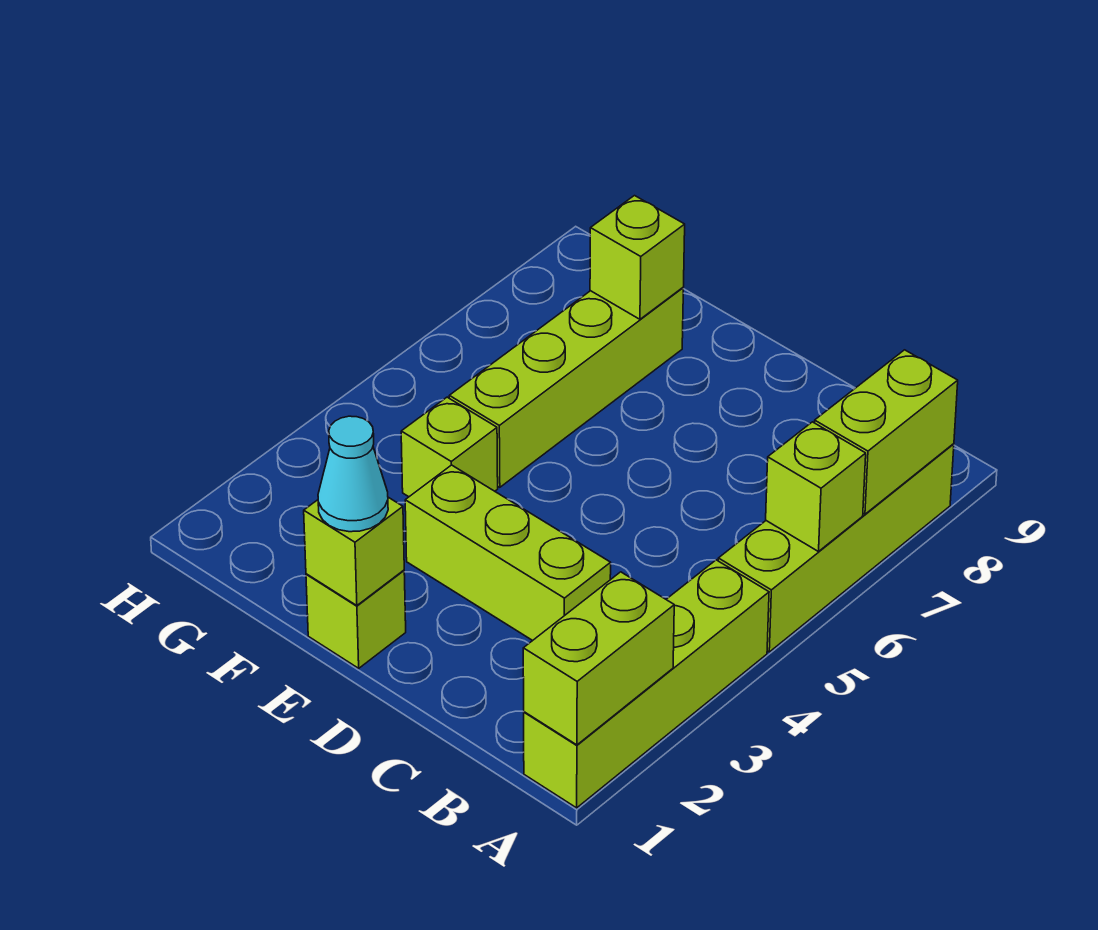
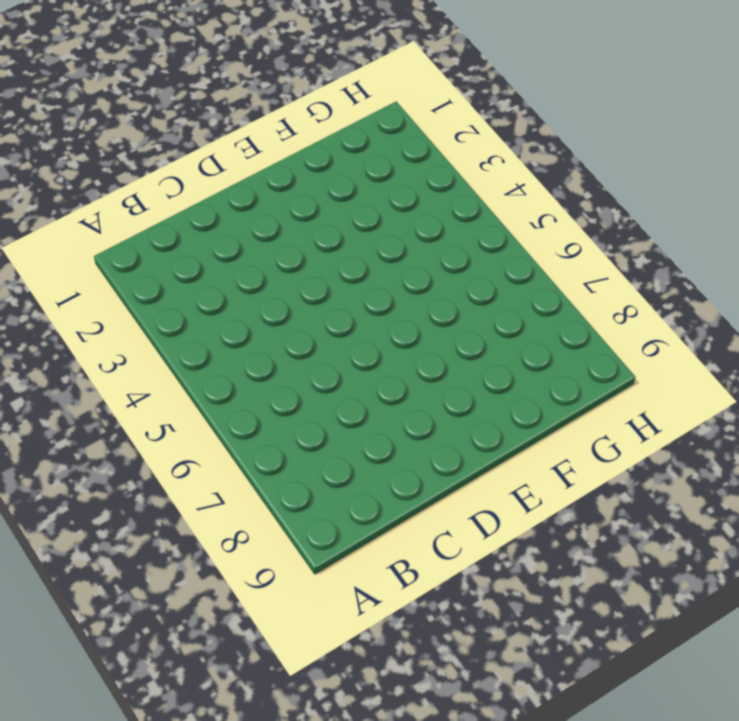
none -> lime brick A1:A4 level 1
none -> lime brick A5:A8 level 1
none -> lime brick C3:E3 level 1

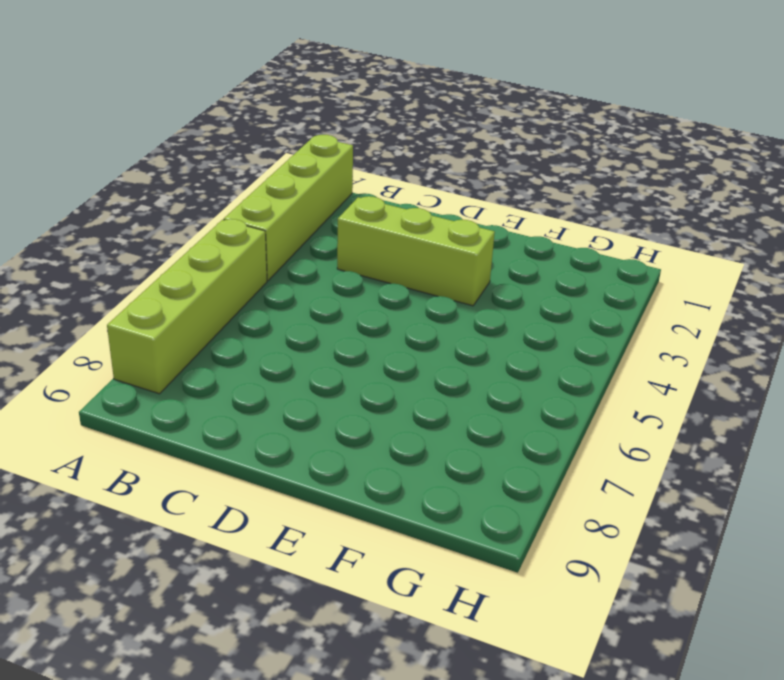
none -> lime brick E1 level 1
none -> lime brick F4 level 1
none -> lime brick F5:F8 level 1

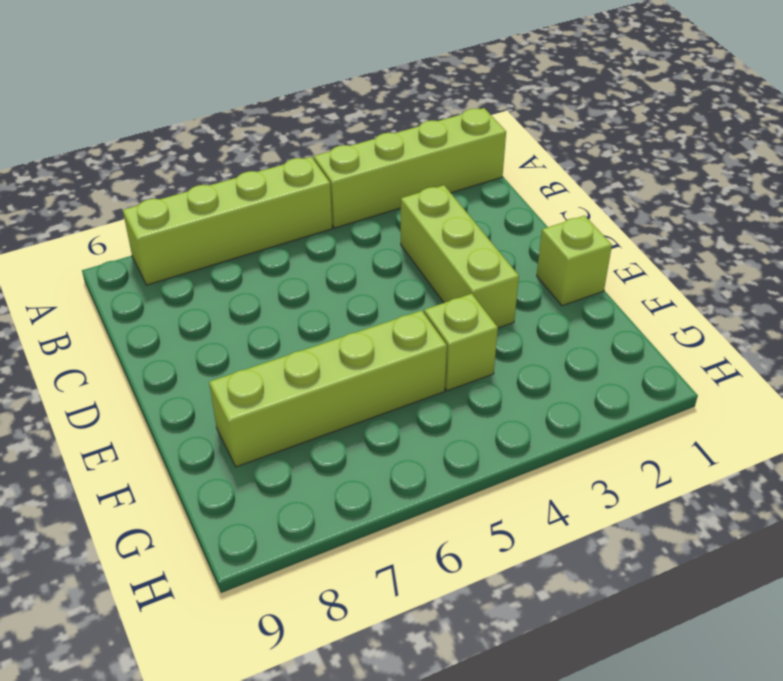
none -> lime brick A1:A2 level 2
none -> lime brick A6 level 2
none -> lime brick A7:A8 level 2

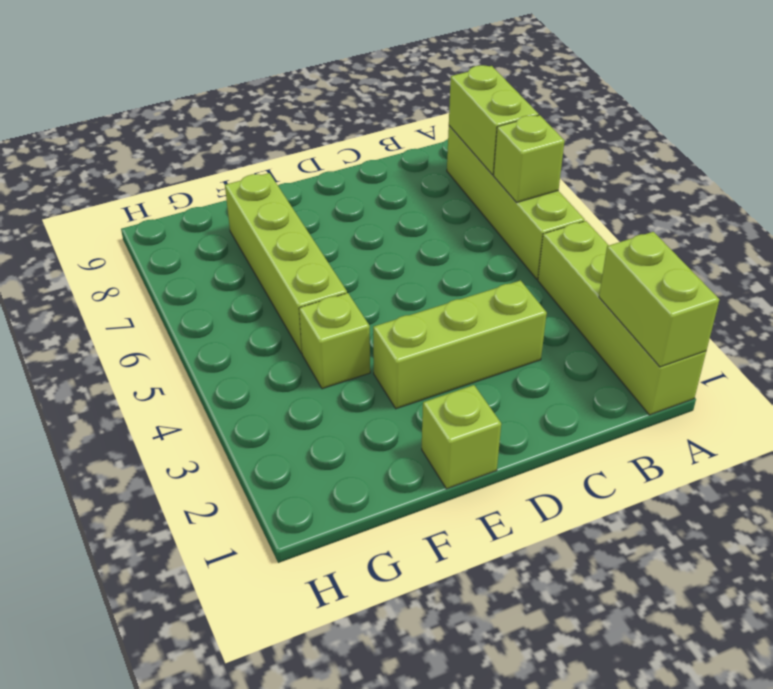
none -> lime brick E1 level 2
none -> lime brick F8 level 2
none -> cyan cone E1 level 3

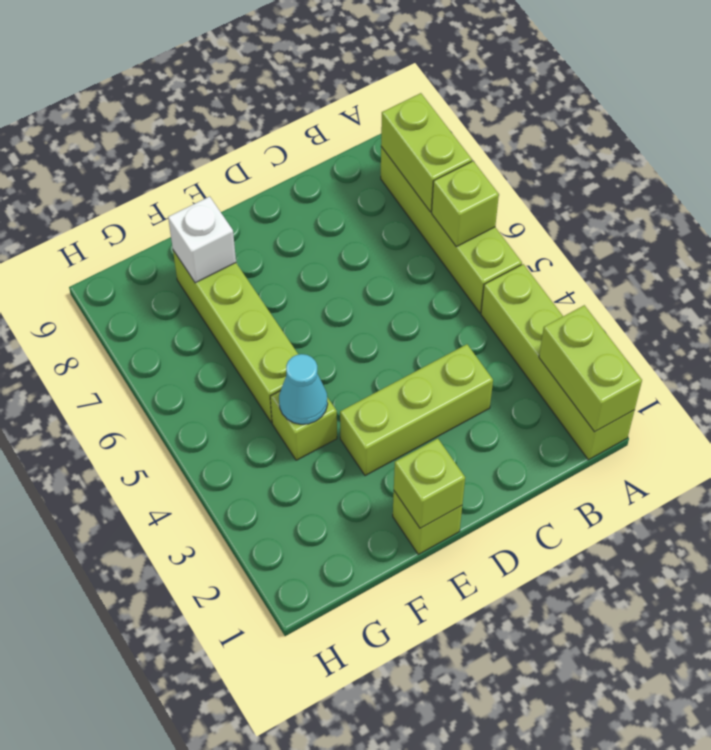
cyan cone F4 level 2 -> cyan cone E1 level 3
white brick F8 level 2 -> lime brick F8 level 2

